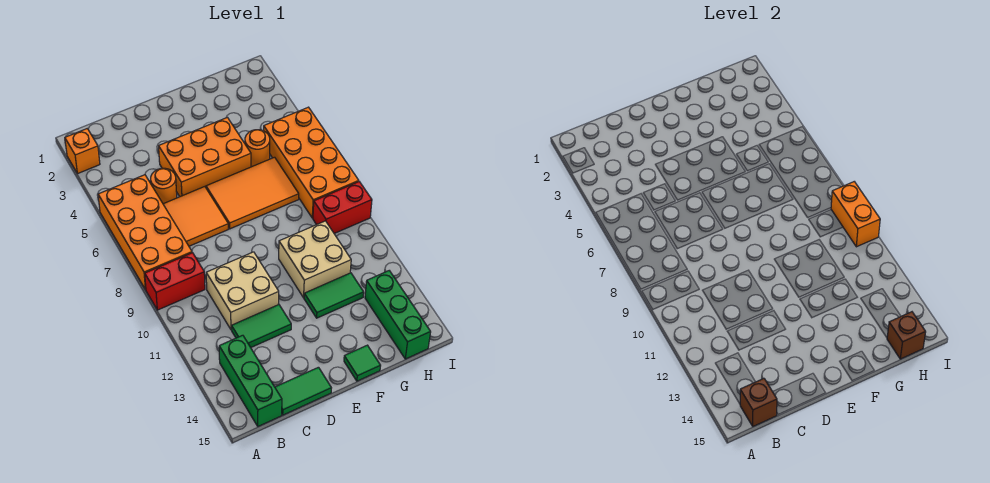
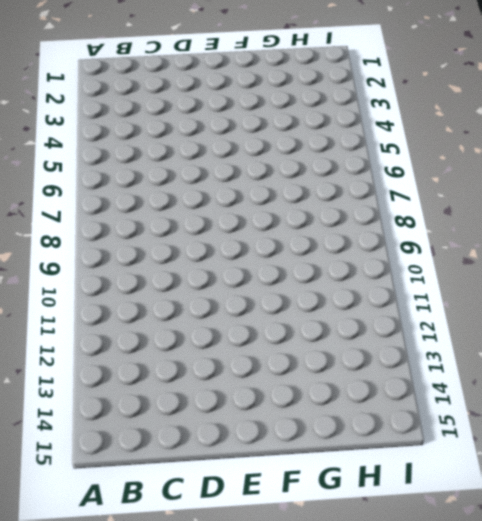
none -> orange brick A2 level 1
none -> orange brick A5:B8 level 1
none -> red brick A9:B9 level 1

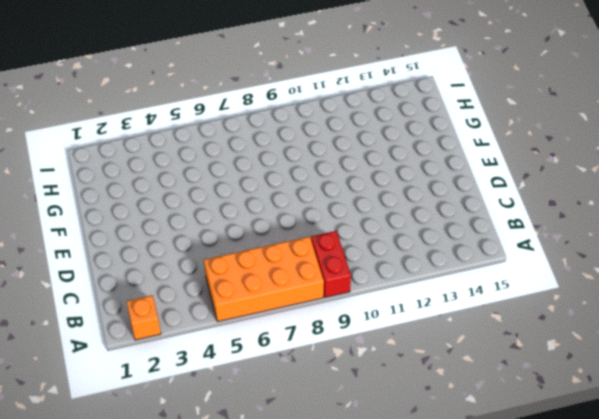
none -> green brick B13:B15 level 1
none -> orange round brick C5 level 1
none -> orange tile C6:D7 level 1

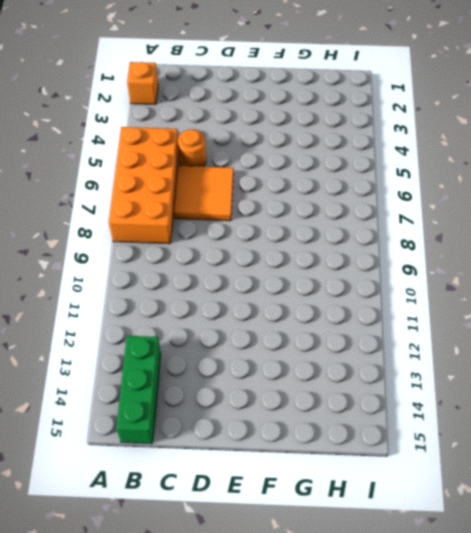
none -> red brick A9:B9 level 1
none -> tan brick C10:D11 level 1
none -> green tile C12:D12 level 1

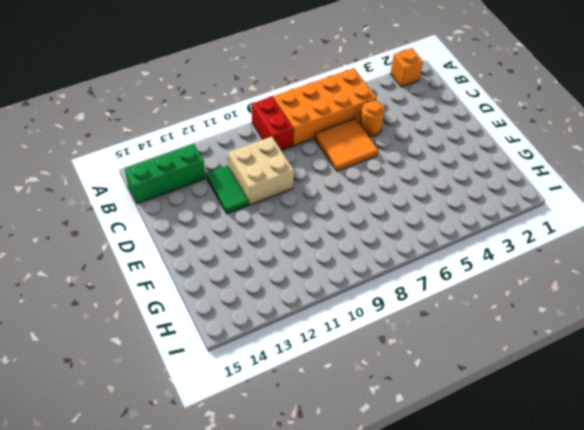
none -> green tile C15:D15 level 1
none -> orange brick D4:F5 level 1
none -> orange tile E6:G7 level 1

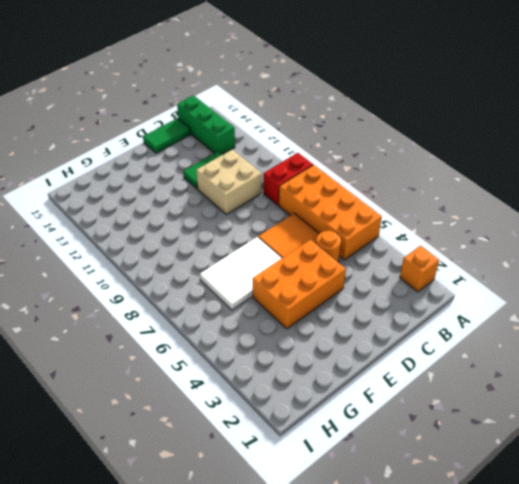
white tile E6:G7 level 1 -> orange tile E6:G7 level 1
none -> tan brick F10:G11 level 1
none -> green tile F12:G12 level 1
none -> green tile F15 level 1

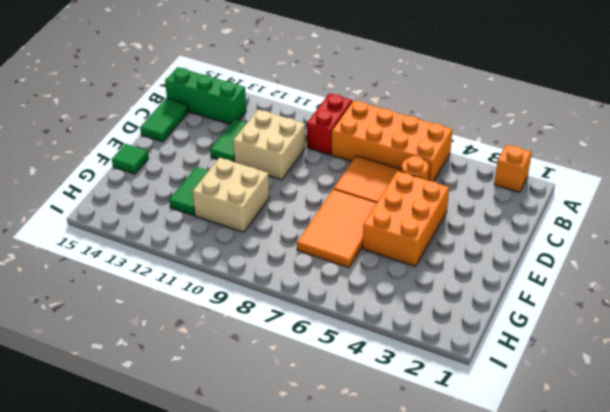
none -> orange round brick G5 level 1
none -> orange brick H5:I8 level 1
none -> red brick H9:I9 level 1

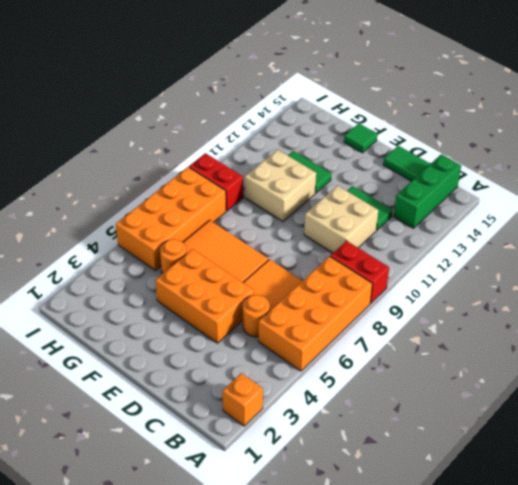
none -> green brick H13:H15 level 1
none -> brown brick B15 level 2
none -> brown brick H15 level 2

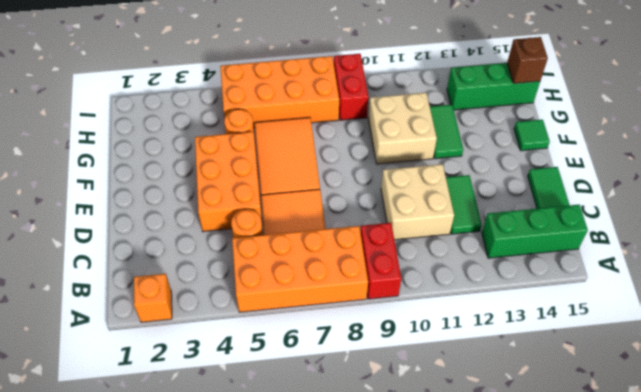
none -> brown brick B15 level 2
none -> orange brick I9:I10 level 2

